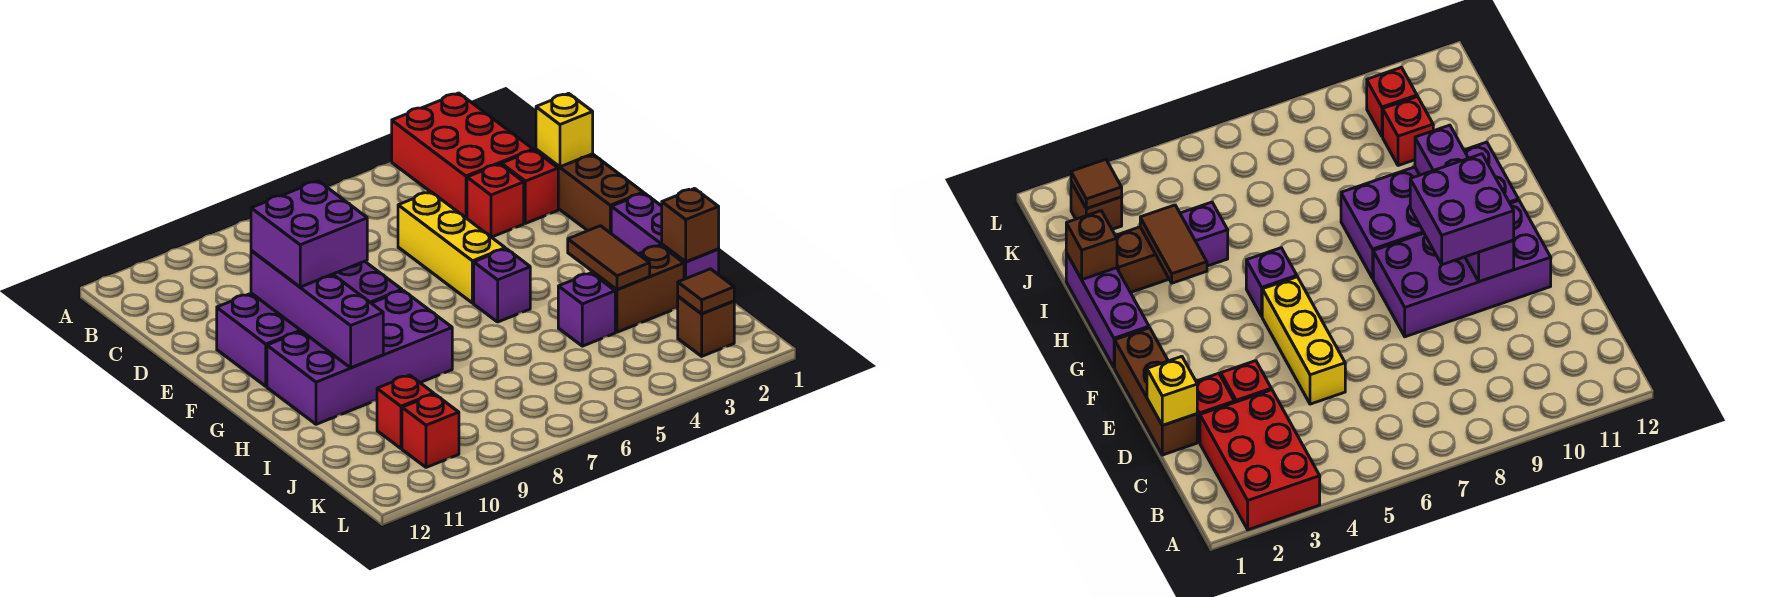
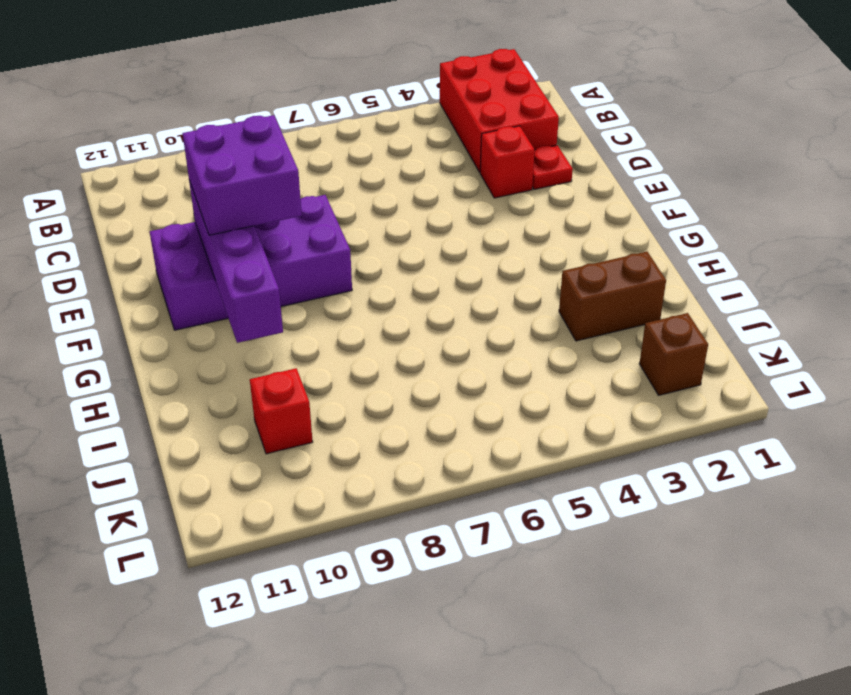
red plate D2 level 1 -> red brick D2 level 1
none -> brown brick D1:F1 level 1
none -> yellow brick D5:F5 level 1
none -> purple brick G1:I1 level 1

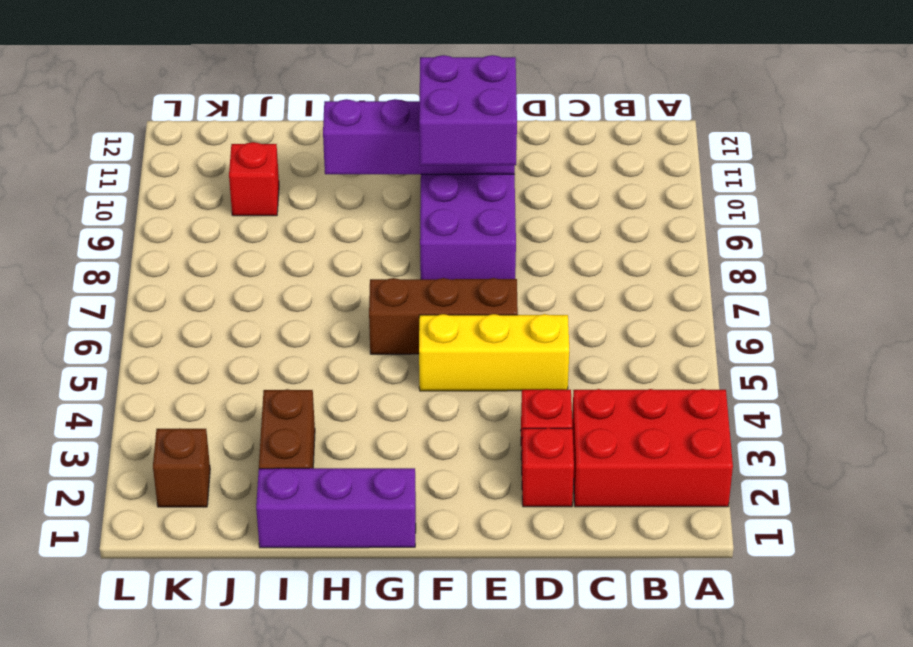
brown brick E6:G6 level 1 -> brown brick D1:F1 level 1
none -> purple brick G5 level 1
none -> purple brick G8:H11 level 1
none -> purple brick I4 level 1

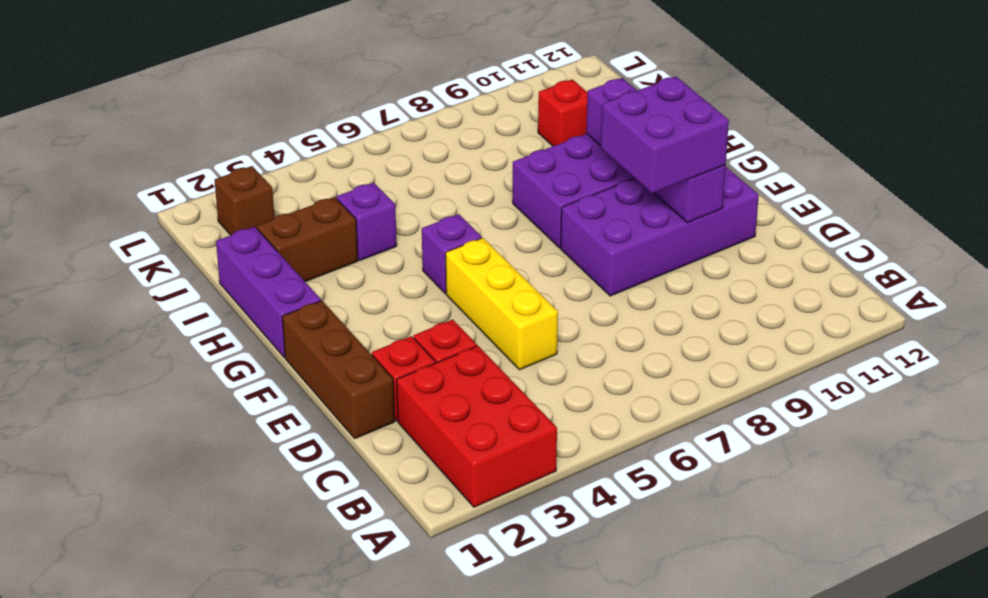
none -> red brick K10 level 1
none -> yellow brick D1 level 2
none -> brown tile H3:I3 level 2

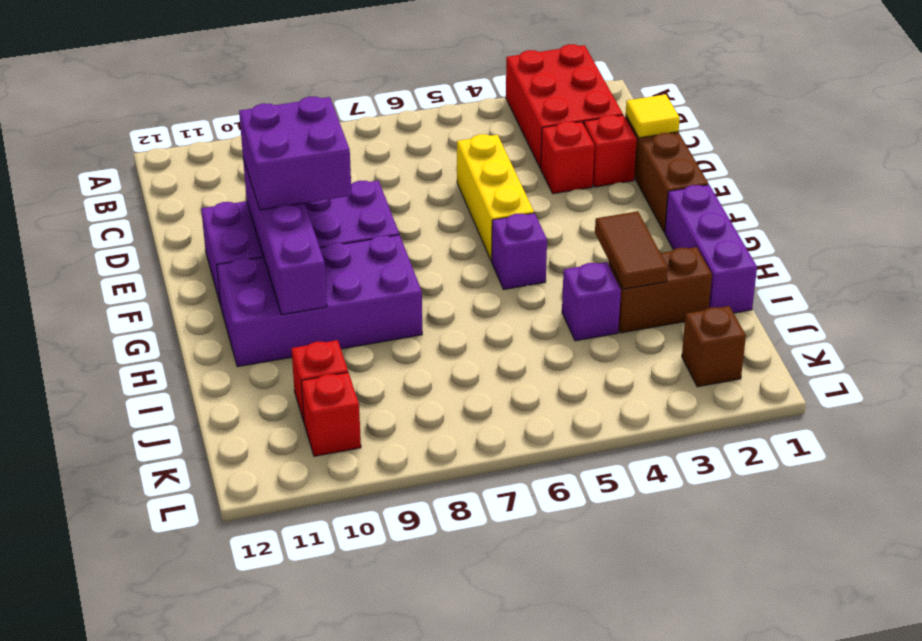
yellow tile D1 level 2 -> yellow brick D1 level 2
none -> brown brick I1 level 2
none -> brown tile K2 level 2

